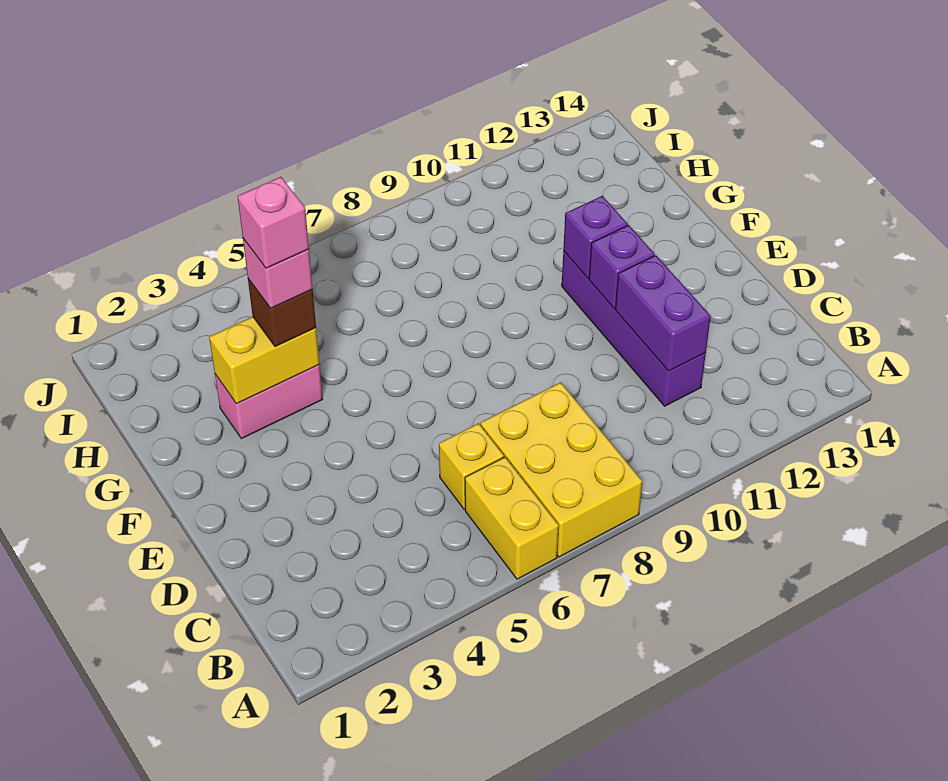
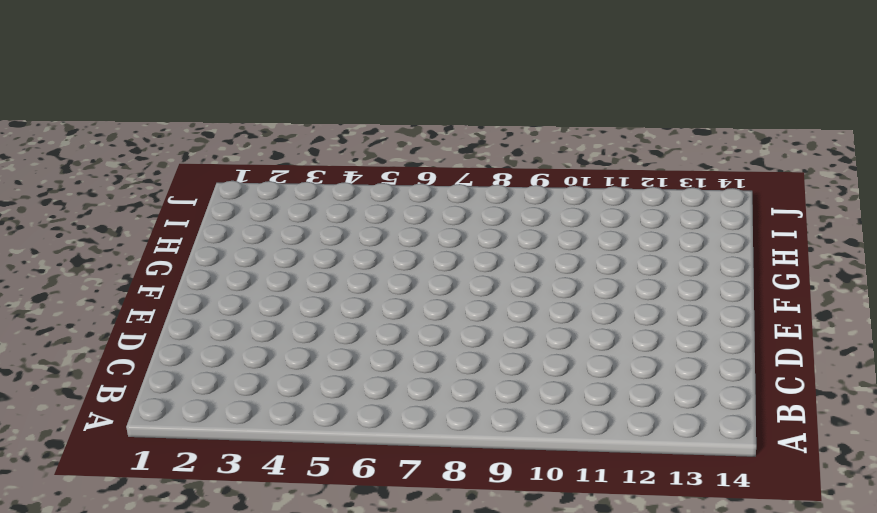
none -> yellow brick A6:B6 level 1
none -> yellow brick A7:C8 level 1
none -> yellow brick C6 level 1

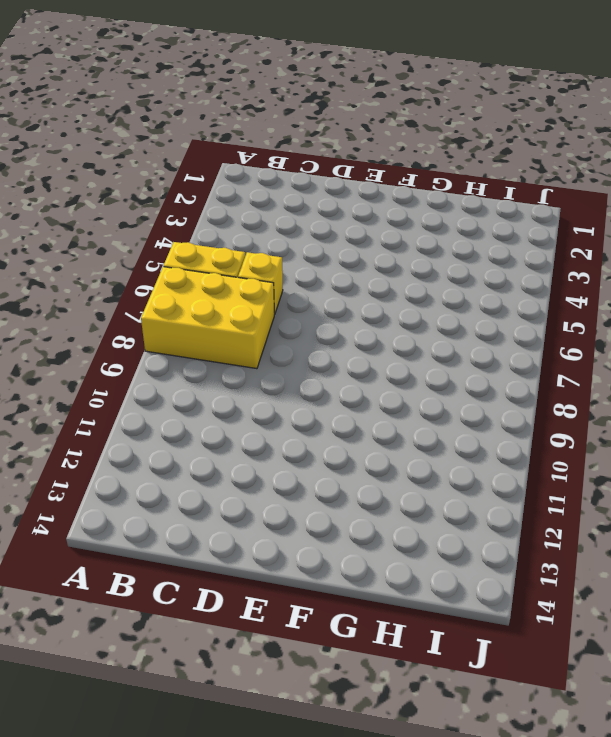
none -> purple brick C11:F11 level 1
none -> pink brick G3:G4 level 1
none -> purple brick C11:D11 level 2

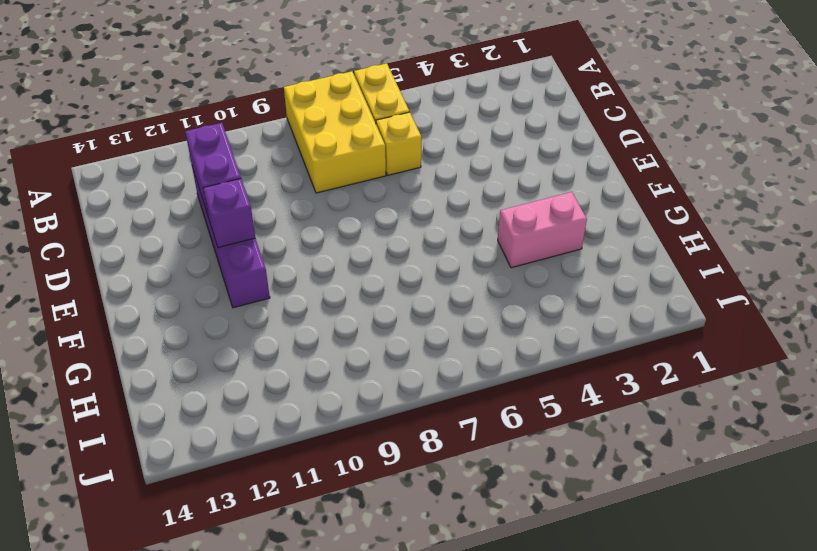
none -> purple brick F11 level 2
none -> yellow brick G3:G4 level 2
none -> brown brick G4 level 3

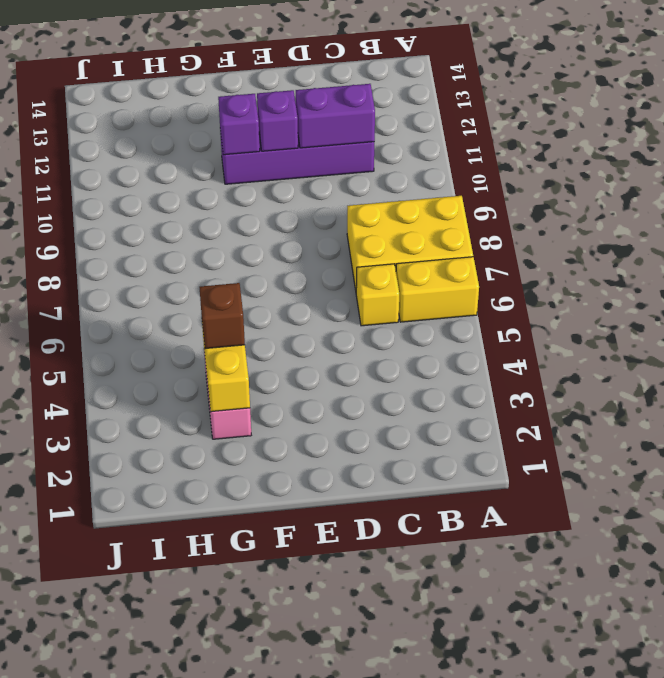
none -> pink brick G4 level 4
none -> pink brick G4 level 5

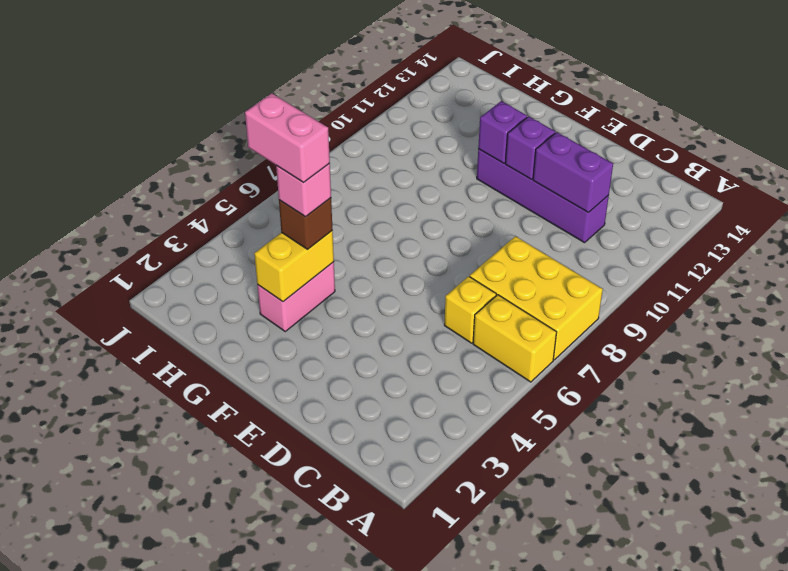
pink brick G4:H4 level 5 -> pink brick G4 level 5

